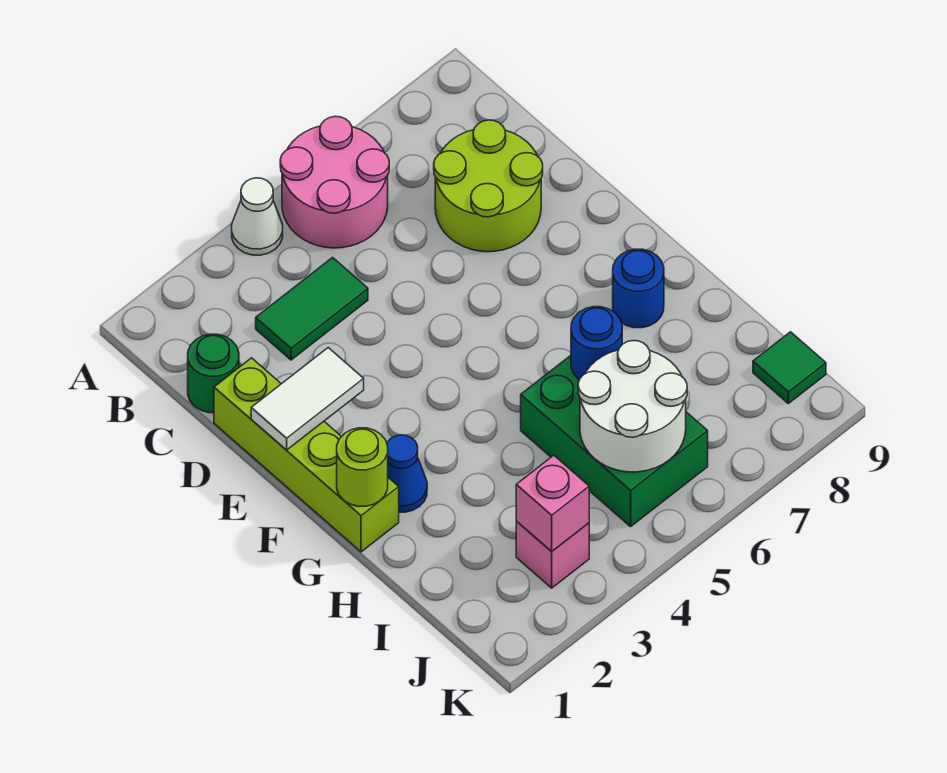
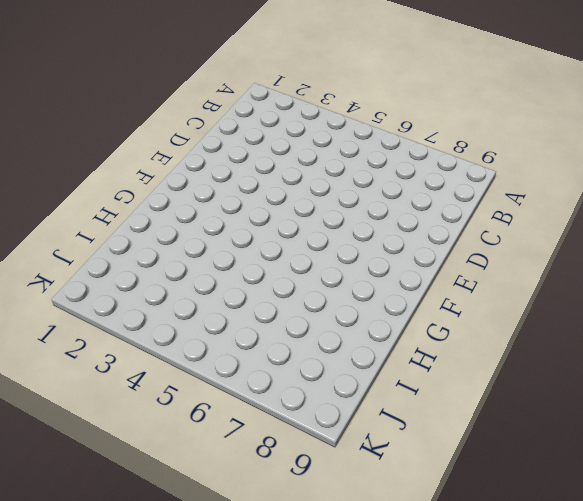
none -> white cone A4 level 1
none -> pink round brick A5:B6 level 1
none -> green round brick C1 level 1

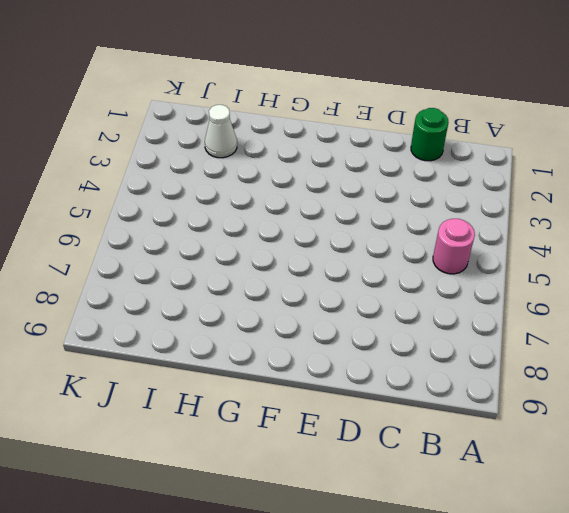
pink round brick B5 level 1 -> pink round brick A5:B6 level 1
white cone I2 level 1 -> white cone A4 level 1
none -> green tile C3:C4 level 1
none -> lime round brick C7:D8 level 1
none -> lime brick D1:G1 level 1

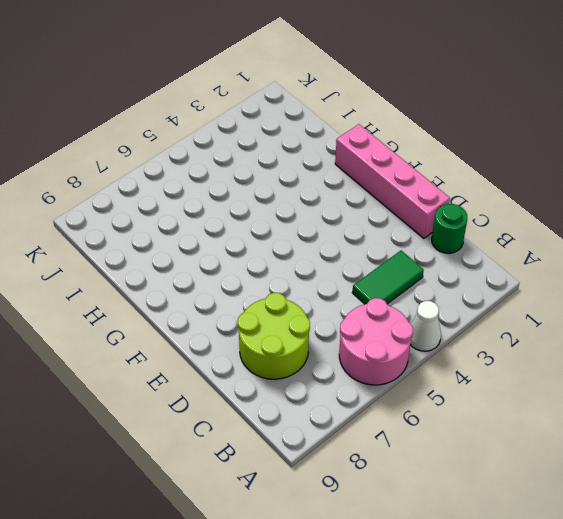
pink brick D1:G1 level 1 -> lime brick D1:G1 level 1
none -> blue cone G2 level 1
none -> blue round brick G8 level 1
none -> green brick H5:J6 level 1

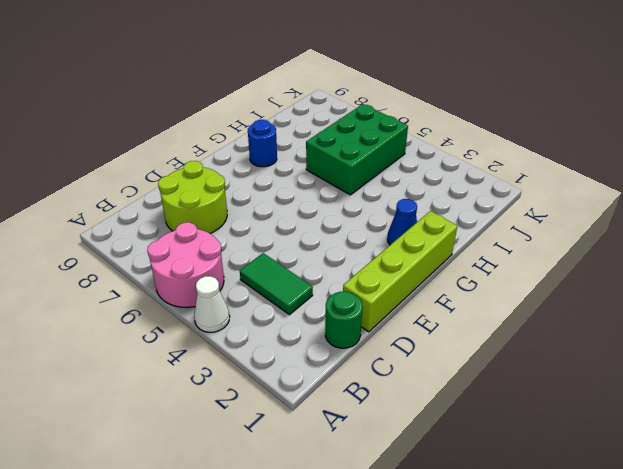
none -> pink brick J3 level 1
none -> green tile J9 level 1
none -> white tile E1:E2 level 2

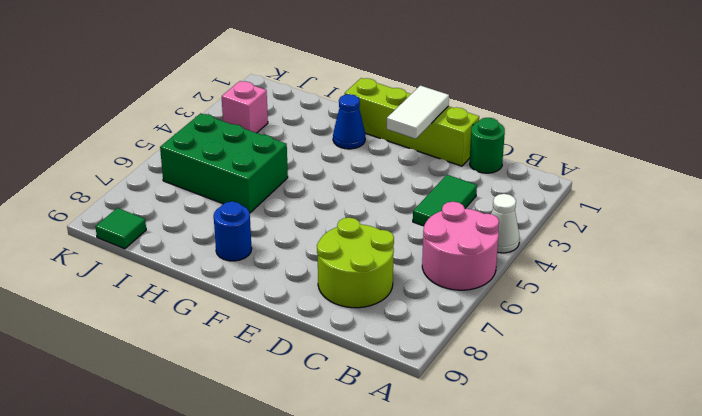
none -> lime round brick G1 level 2
none -> blue round brick H6 level 2
none -> white round brick I5:J6 level 2

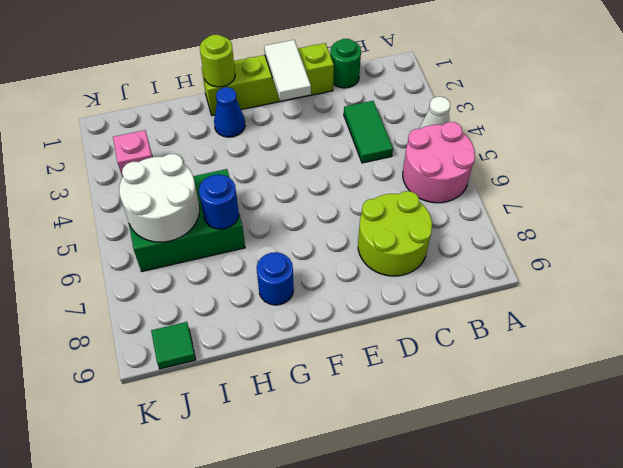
none -> pink brick J3 level 2

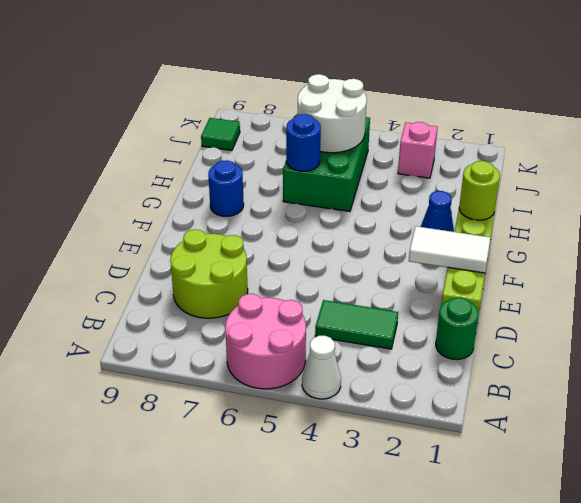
none -> pink brick J3 level 2

